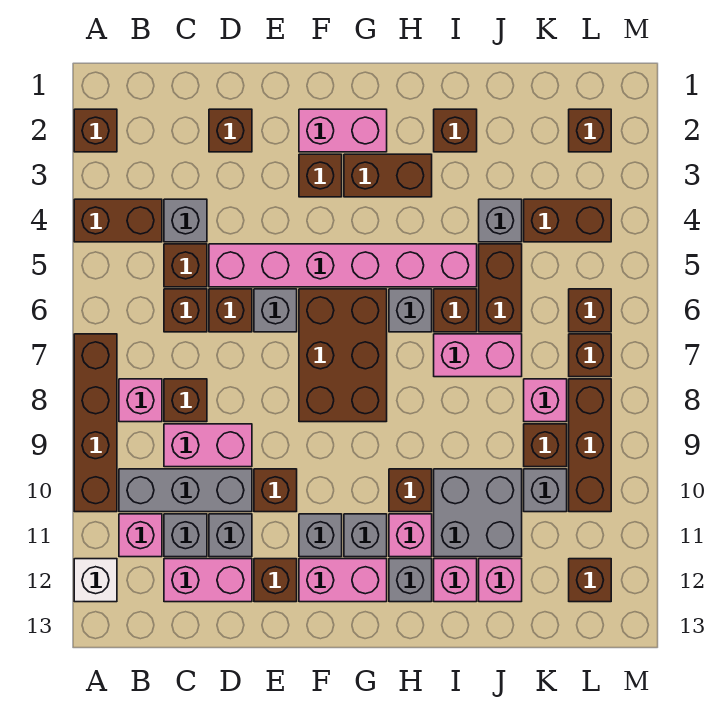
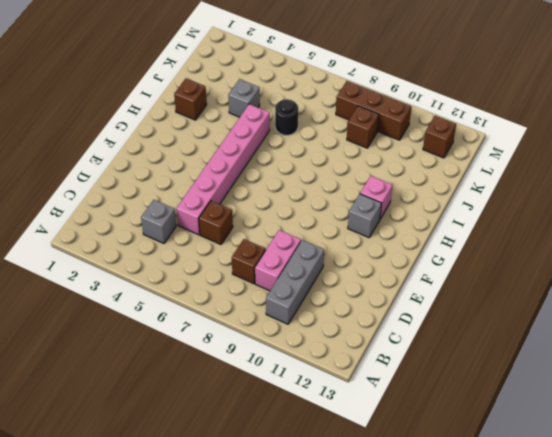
black round brick J6 level 1 -> brown brick J5:J6 level 1
none -> brown brick A2 level 1
none -> brown brick A4:B4 level 1
none -> brown brick A7:A10 level 1
none -> white brick A12 level 1

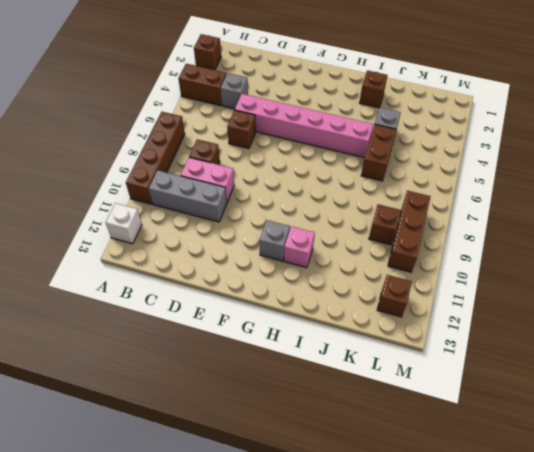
none -> pink brick B8 level 1
none -> pink brick B11 level 1
none -> brown brick C5 level 1
none -> brown brick C6 level 1

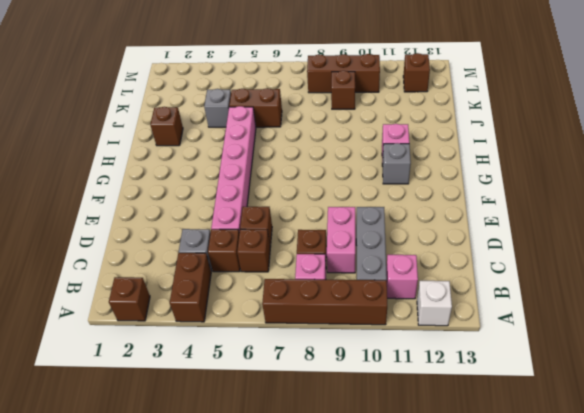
none -> grey brick C11 level 1
none -> pink brick C12:D12 level 1
none -> brown brick D2 level 1
none -> grey brick D11 level 1

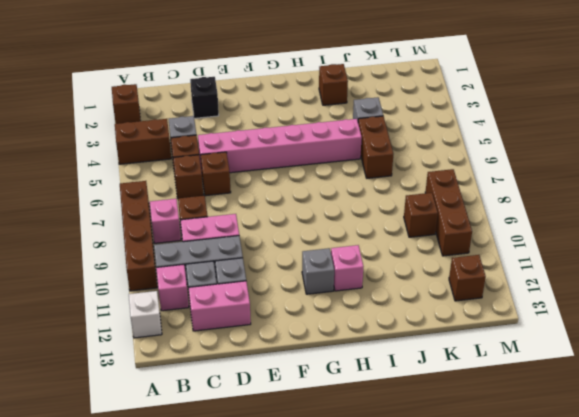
black brick D2 level 1 -> brown brick D2 level 1
none -> grey brick E6 level 1
none -> brown brick E10 level 1
none -> brown brick E12 level 1
none -> pink brick F2:G2 level 1

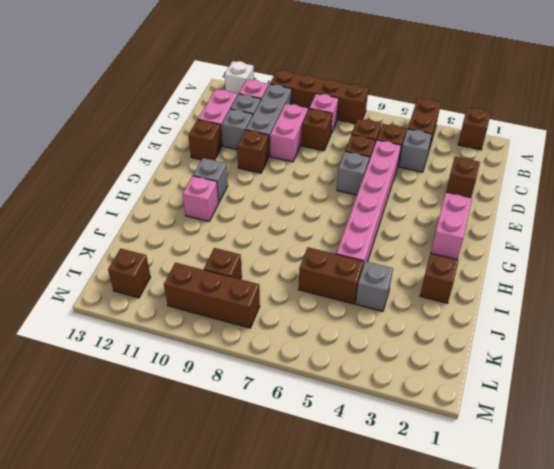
none -> brown brick F3 level 1
none -> brown brick F6:G8 level 1
none -> grey brick F11 level 1
none -> pink brick F12:G12 level 1

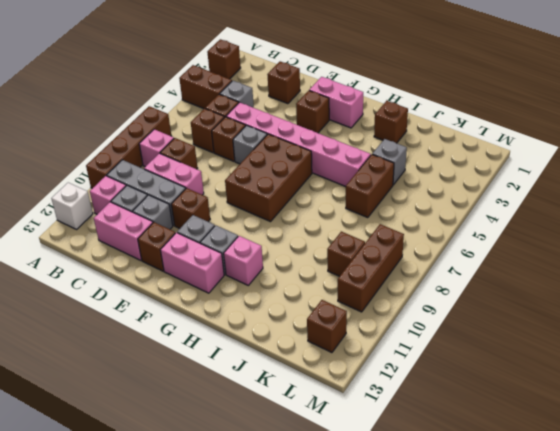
none -> brown brick G3:H3 level 1
none -> grey brick H6 level 1
none -> brown brick H10 level 1
none -> grey brick H12 level 1

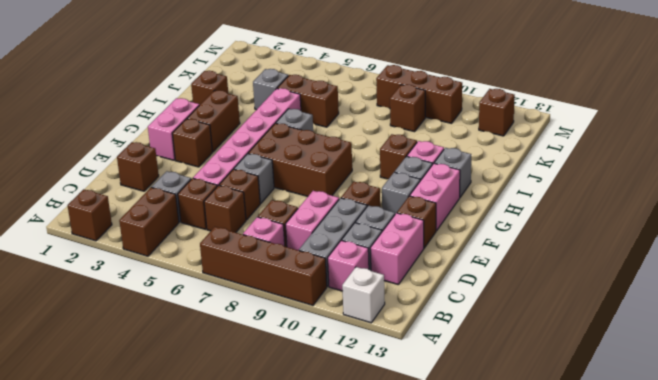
none -> brown brick I6 level 1
none -> pink brick I7:J7 level 1
none -> grey brick I10:J11 level 1
none -> pink brick I12 level 1

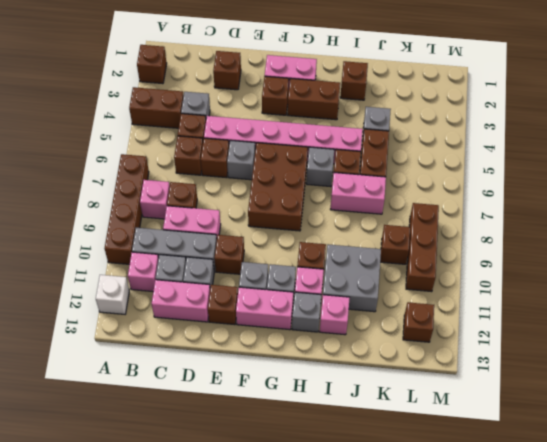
none -> pink brick J12 level 1
none -> brown brick K4:L4 level 1
none -> pink brick K8 level 1
none -> grey brick K10 level 1

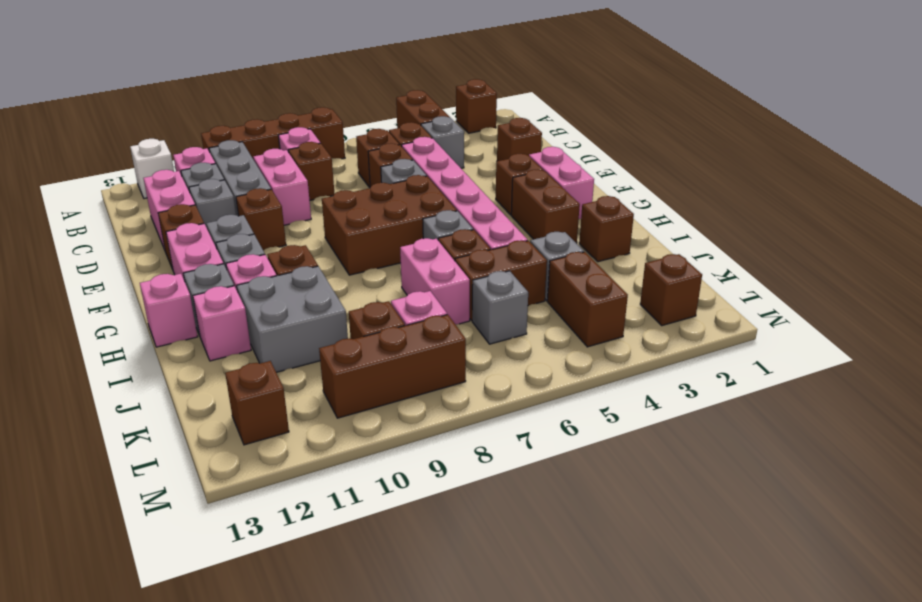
pink brick H13 level 1 -> pink brick J12 level 1
grey brick K6 level 1 -> grey brick K10 level 1
none -> brown brick L6 level 1
none -> brown brick L7 level 1

